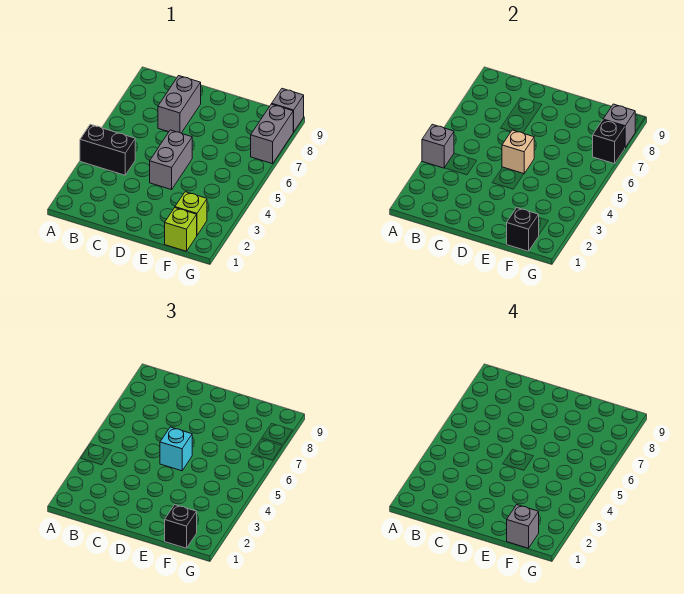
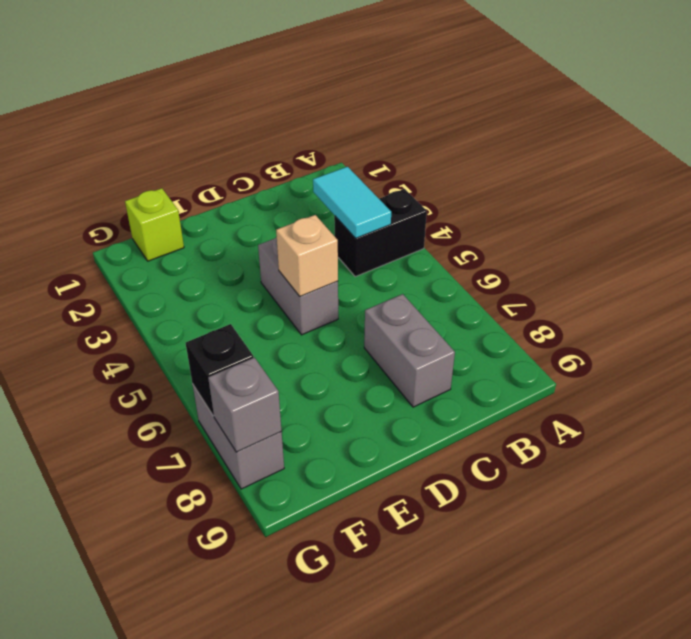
cyan tile B3:B4 level 2 -> none
none -> lime brick F2 level 1
none -> grey brick G9 level 1
none -> grey brick A4 level 2

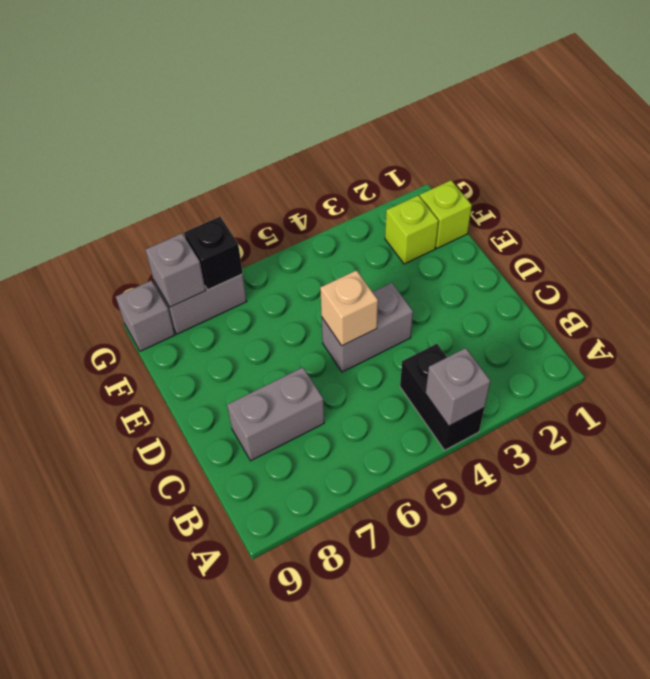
none -> black brick F1 level 2
none -> cyan brick D5 level 3
none -> black brick F1 level 3

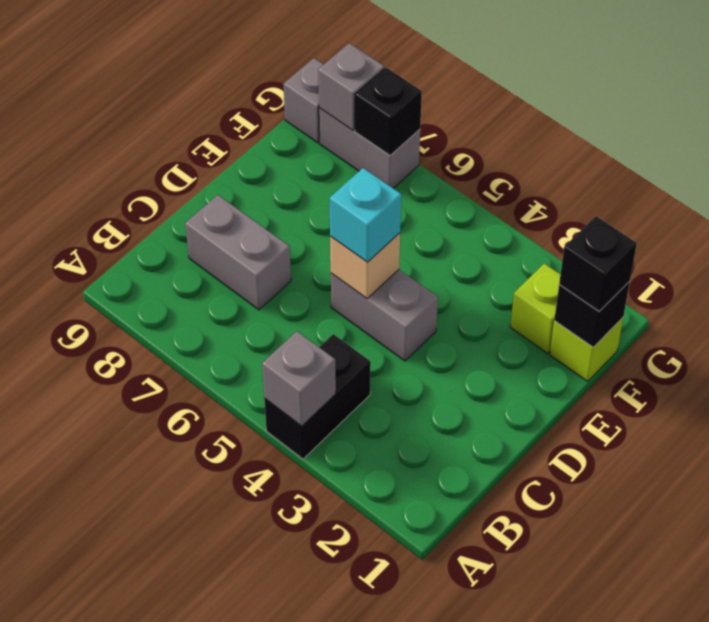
none -> grey brick F1 level 4

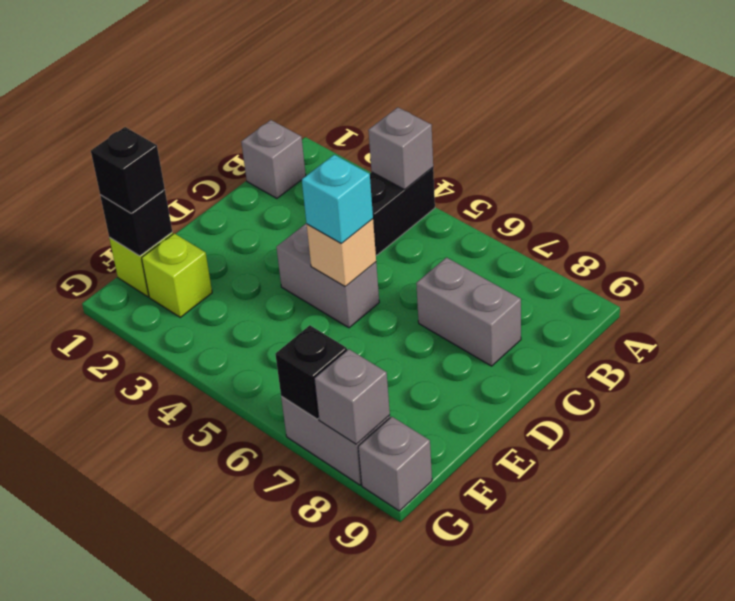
grey brick B1 level 1 -> grey brick F1 level 4

